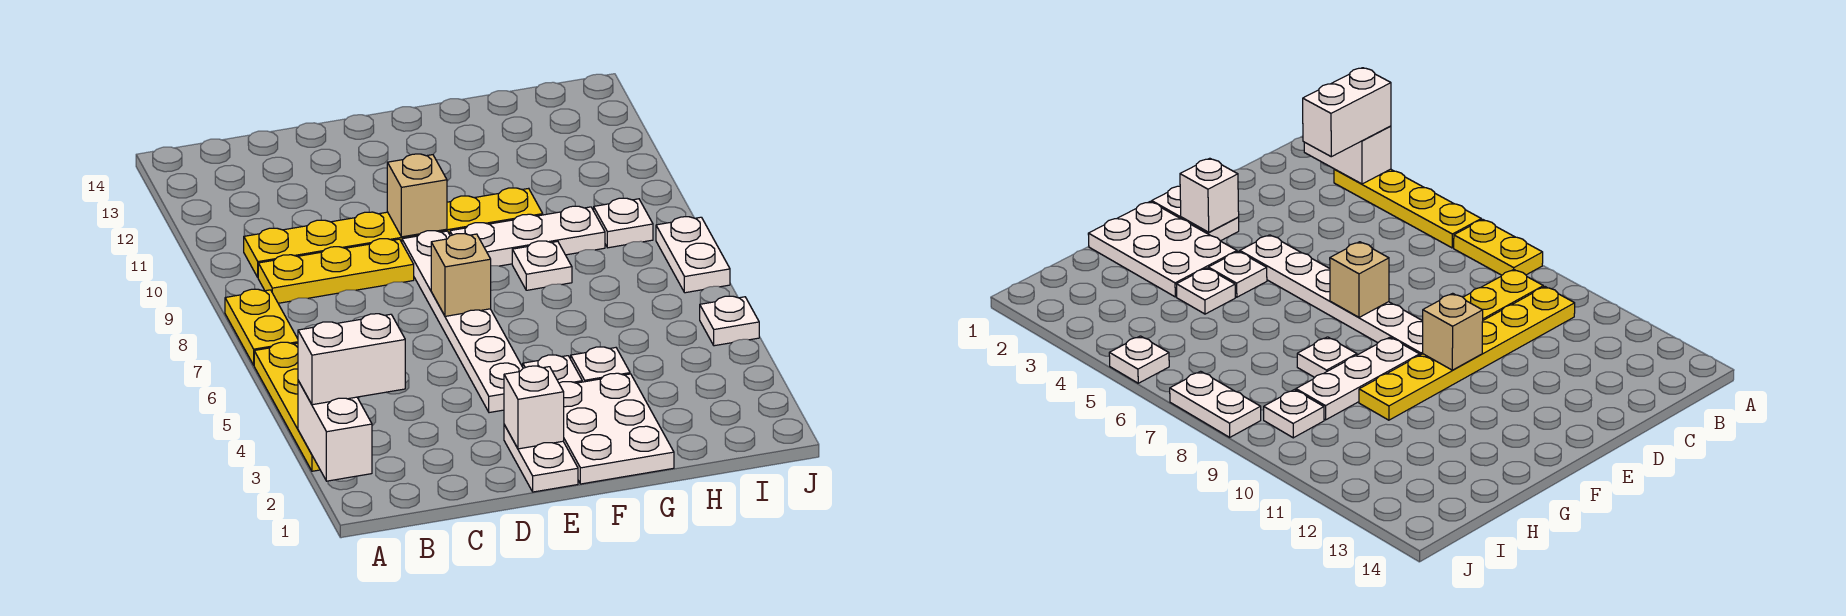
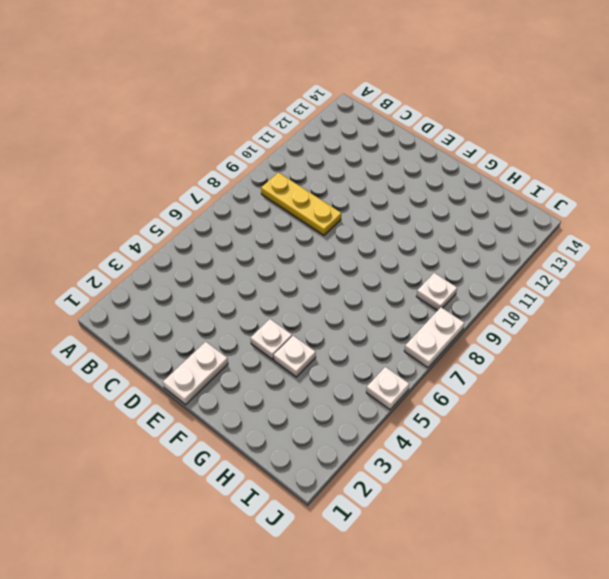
none -> yellow plate A3:A6 level 1
none -> yellow plate A7:A8 level 1
none -> yellow plate B10:G10 level 1

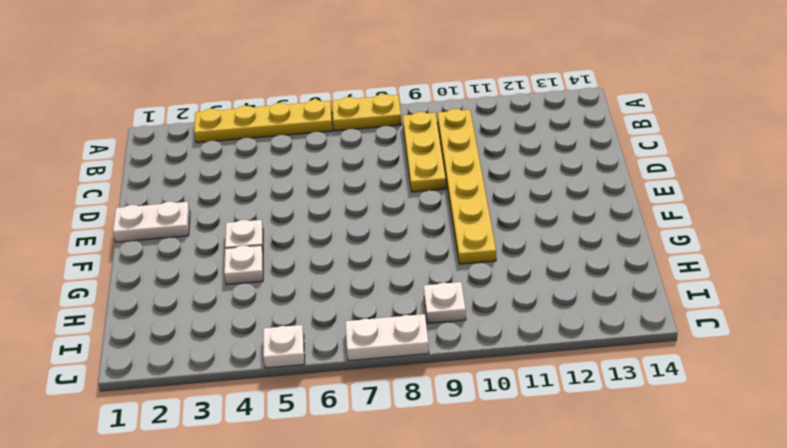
none -> white plate E4:E9 level 1
none -> white plate F1:G3 level 1
none -> white plate F9:H9 level 1

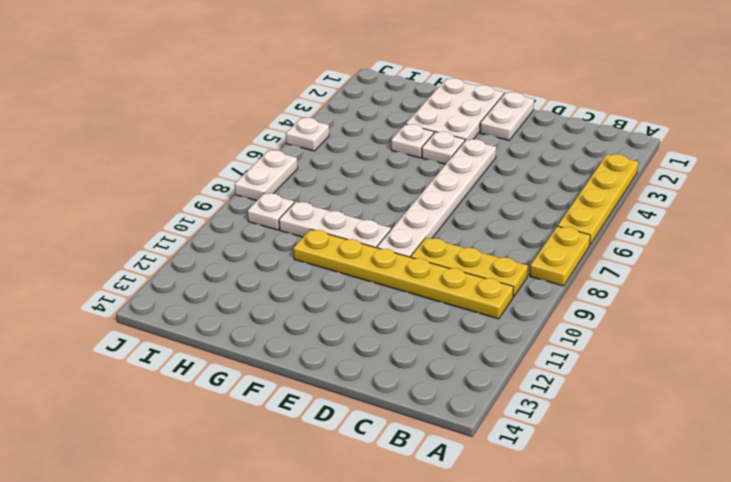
none -> white plate G8 level 1
none -> white brick A2:A3 level 2
none -> white brick E2 level 2

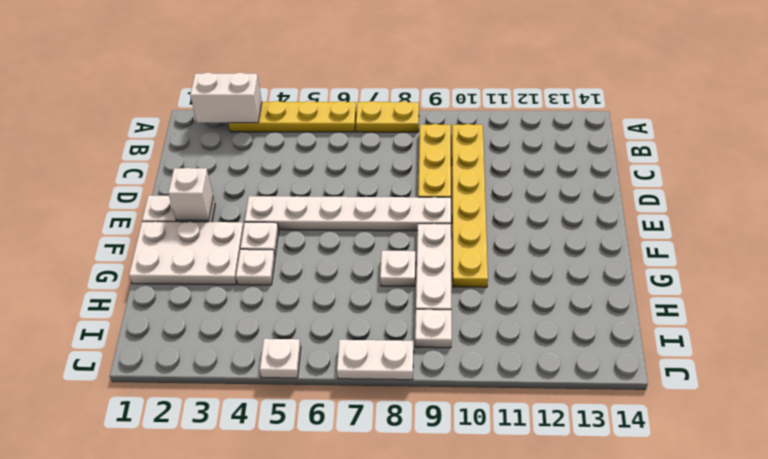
none -> tan brick E7 level 2
none -> tan brick E10 level 2
none -> white brick A3:B3 level 3

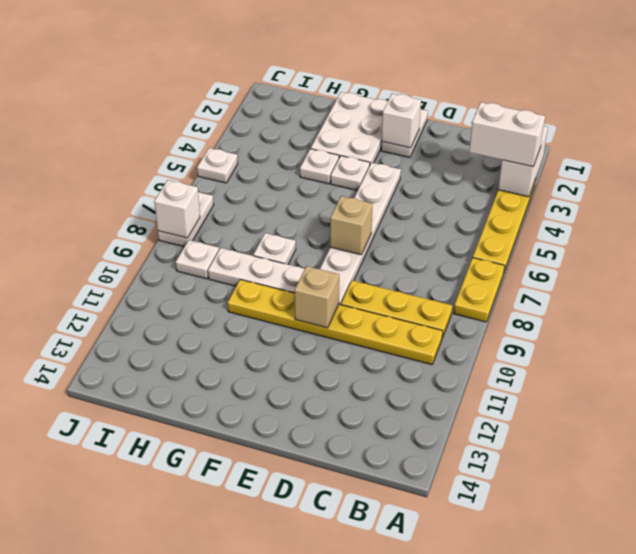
white brick J8 level 2 -> none

